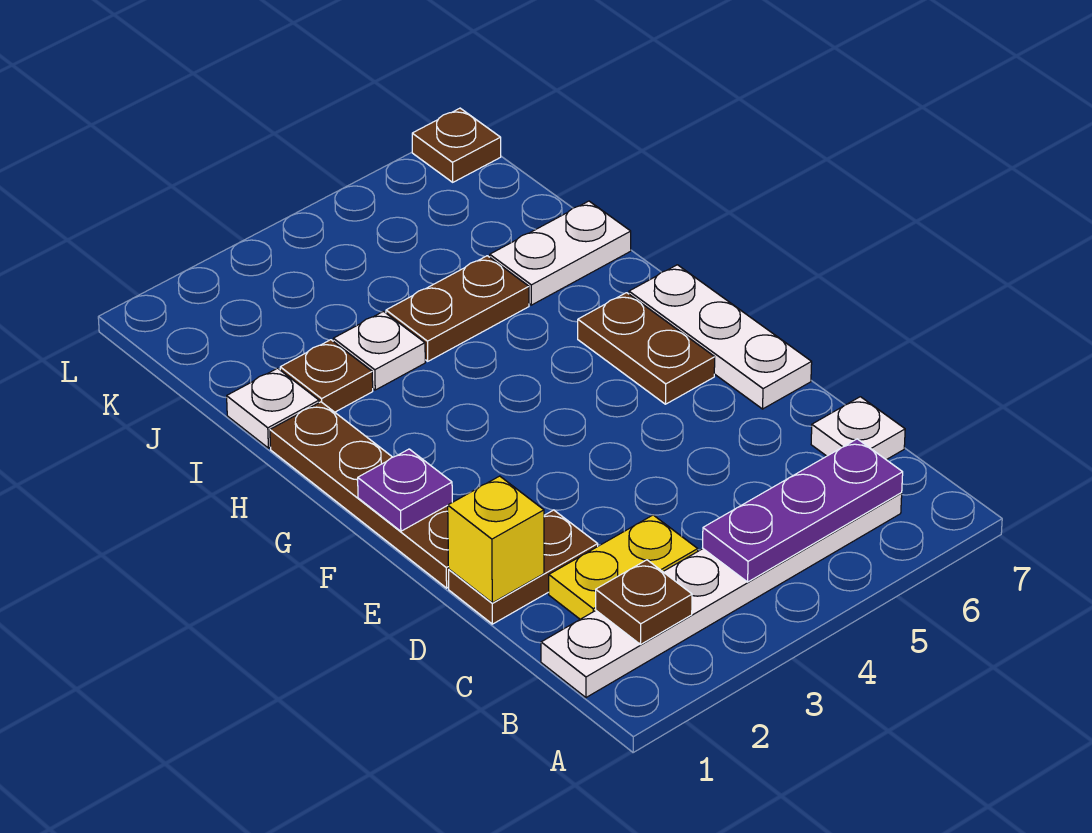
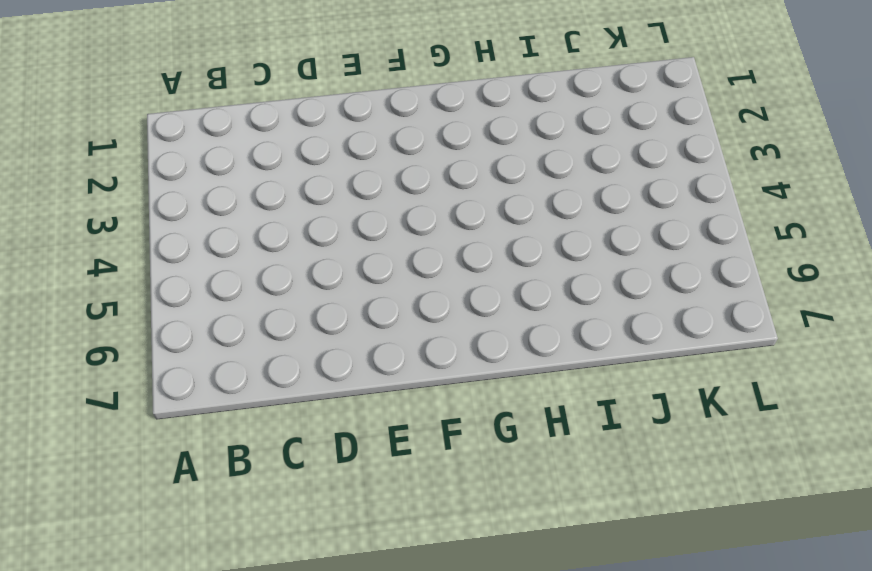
none -> white plate B1:B6 level 1
none -> yellow plate C2:C3 level 1
none -> white plate C7 level 1

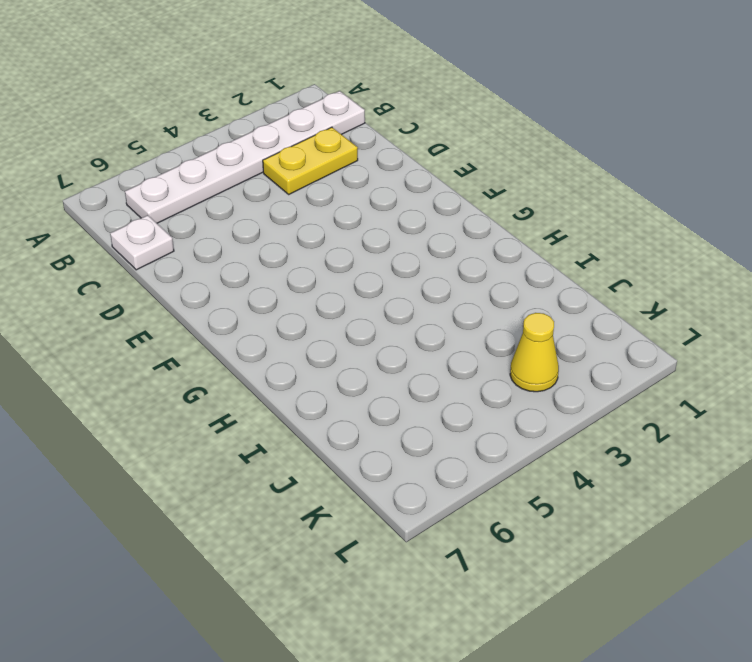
yellow cone K3 level 1 -> none
none -> brown plate D1:D2 level 1
none -> brown plate E1:H1 level 1
none -> white plate E7:G7 level 1

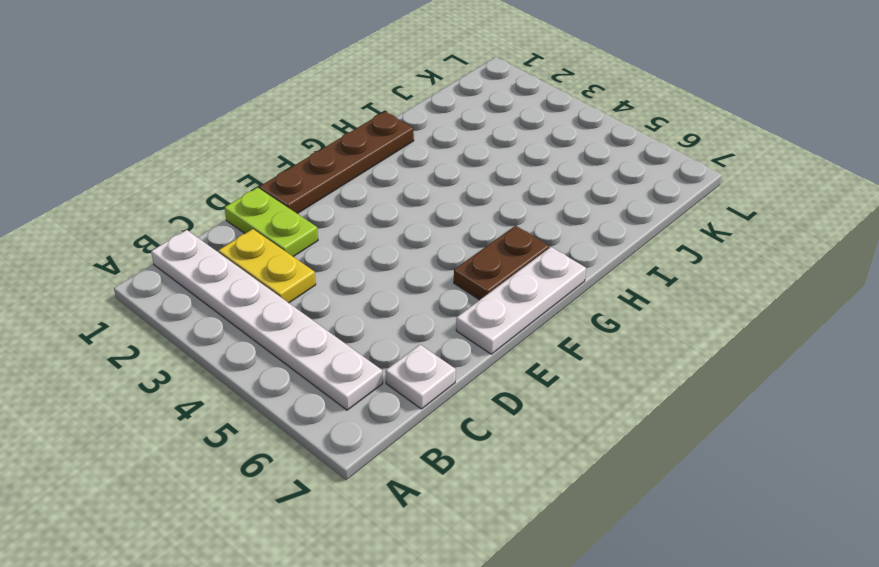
lime plate D1:D2 level 1 -> brown plate D1:D2 level 1
none -> white plate I1 level 1
none -> brown plate I2 level 1
none -> white plate I3 level 1

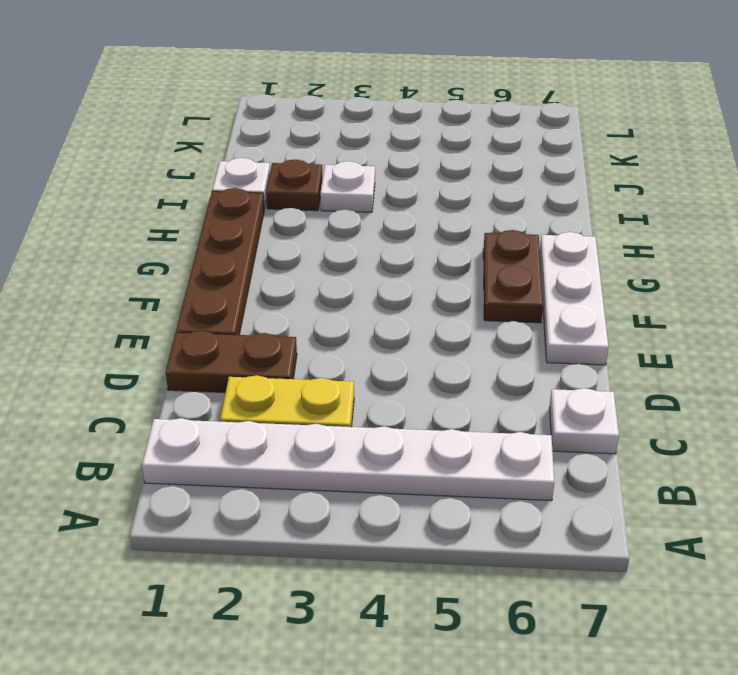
none -> brown plate I4:I5 level 1
none -> white plate I6:I7 level 1
none -> brown plate L7 level 1

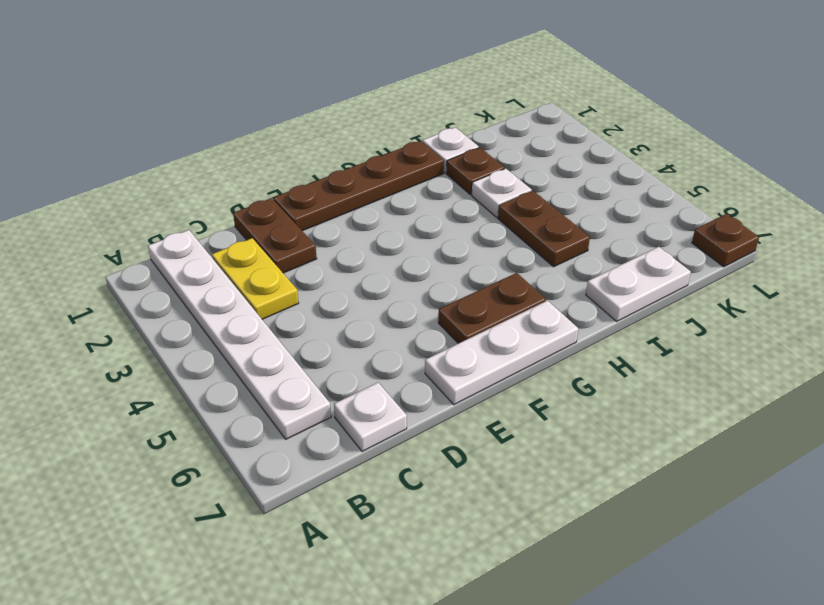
white plate I7:J7 level 1 -> white plate I6:I7 level 1
none -> brown plate B2 level 2
none -> purple plate B4:B6 level 2
none -> yellow brick D1 level 2

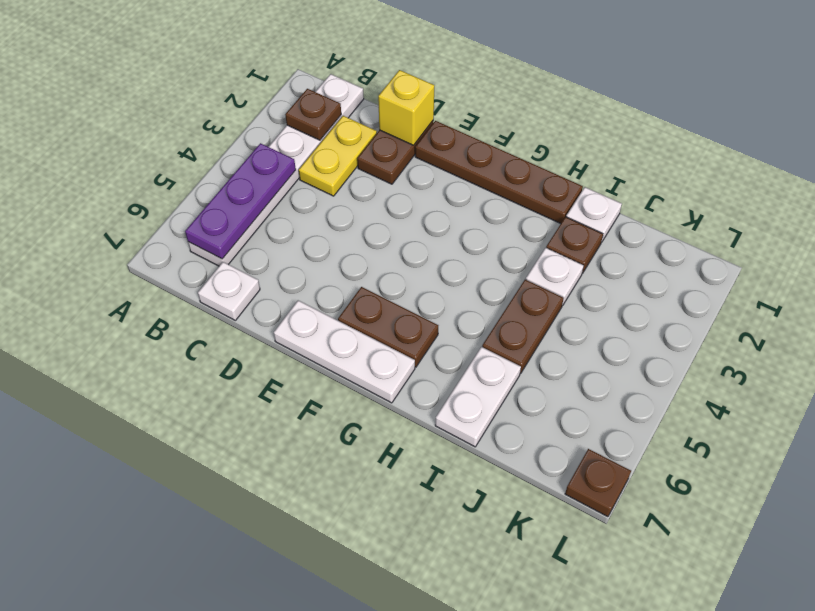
none -> purple plate F1 level 2

